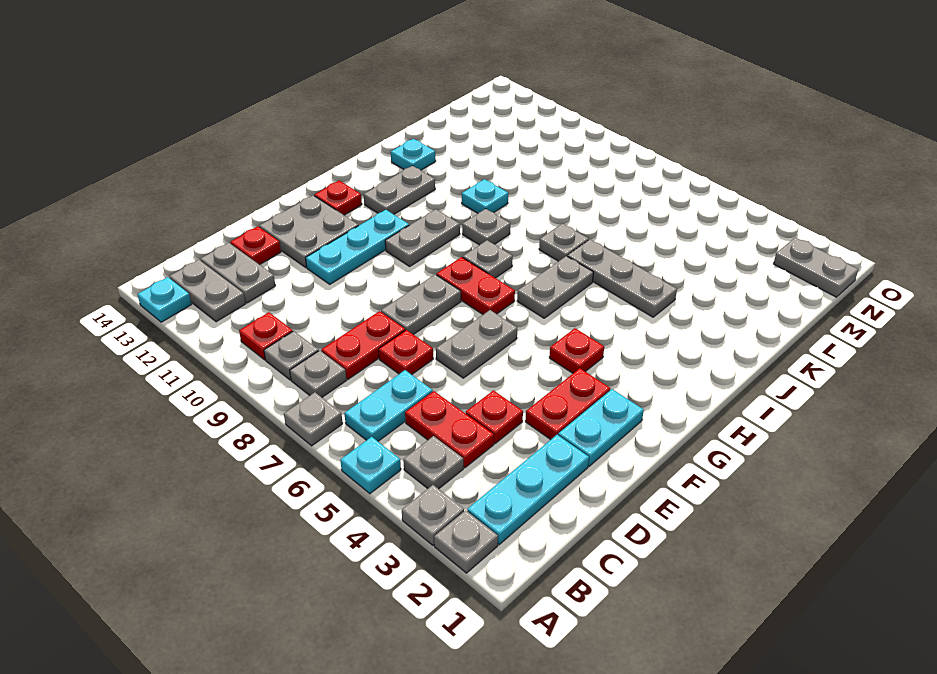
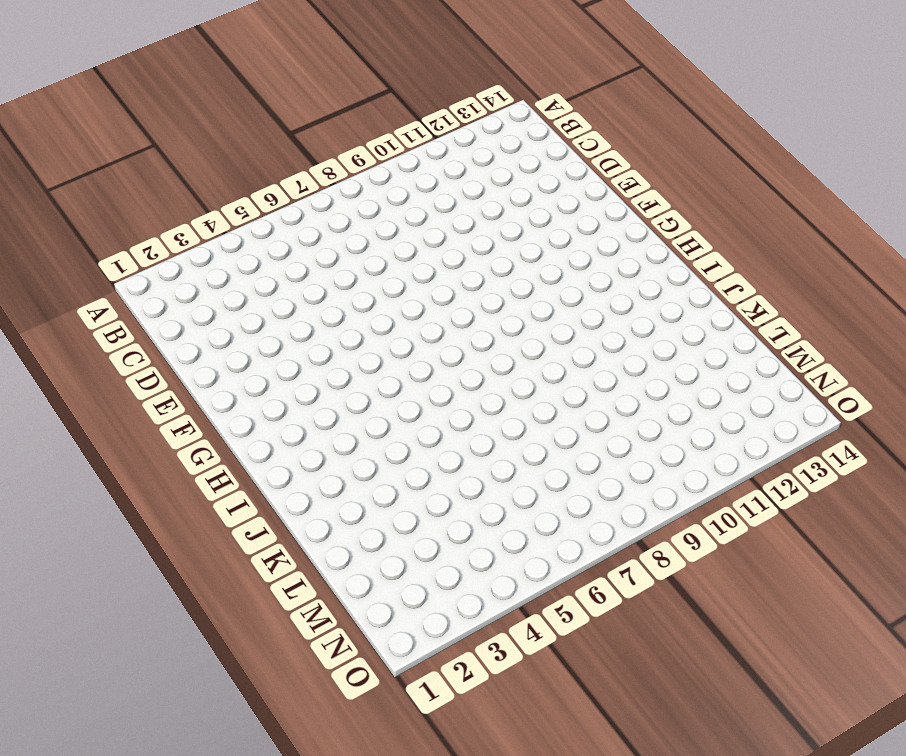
none -> grey plate A2 level 1
none -> grey plate A3 level 1
none -> cyan plate A5 level 1
none -> grey plate A7 level 1

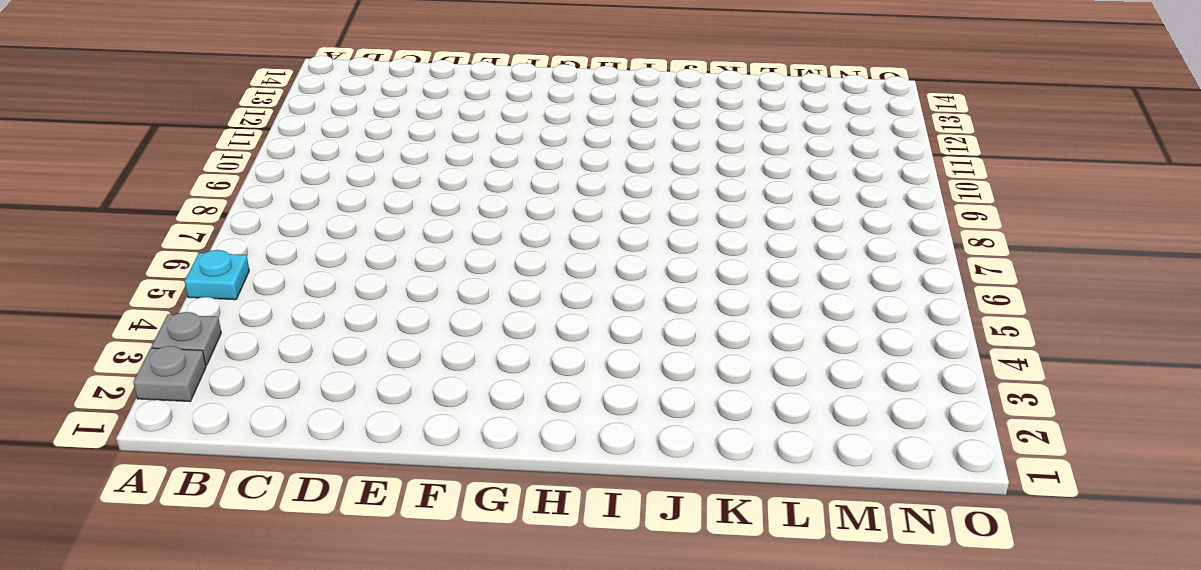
none -> grey plate A7 level 1
none -> cyan plate A13 level 1
none -> cyan plate B2:D2 level 1
none -> grey plate B4 level 1

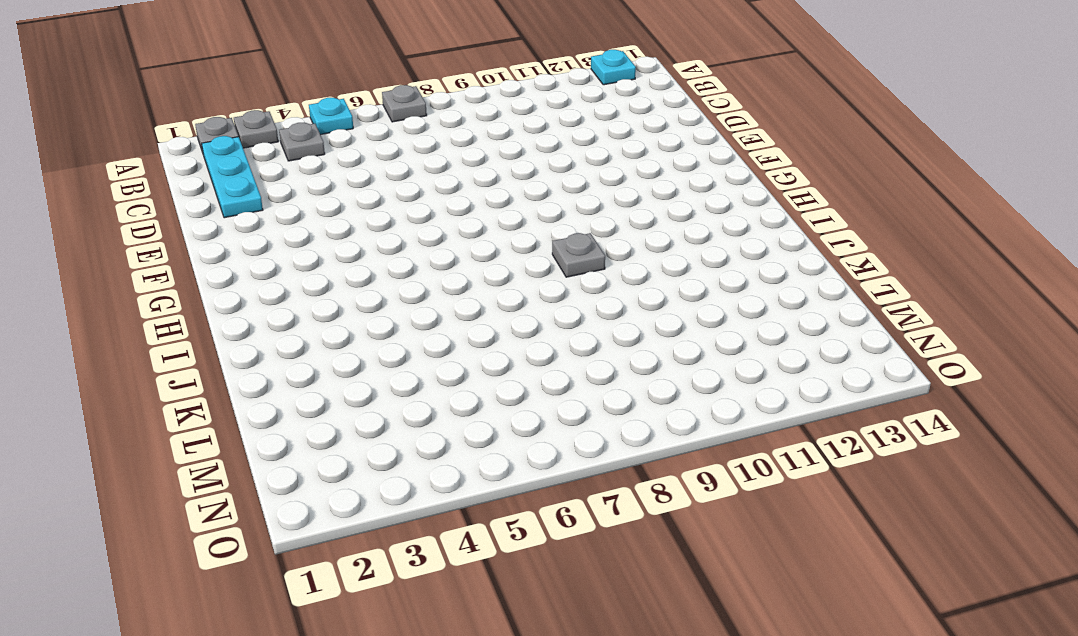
none -> cyan plate B6:C6 level 1
none -> grey plate B8 level 1
none -> grey plate B9 level 1
none -> red plate B10 level 1

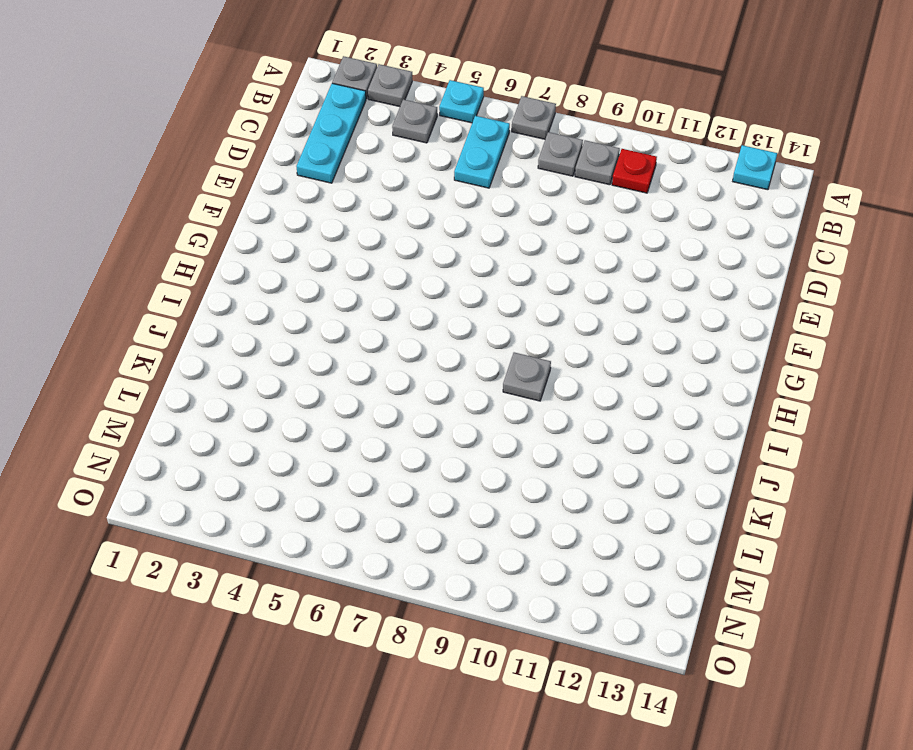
none -> grey plate B12:B13 level 1
none -> red plate C4:C5 level 1
none -> red plate C8:D8 level 1
none -> grey plate C12:C13 level 1

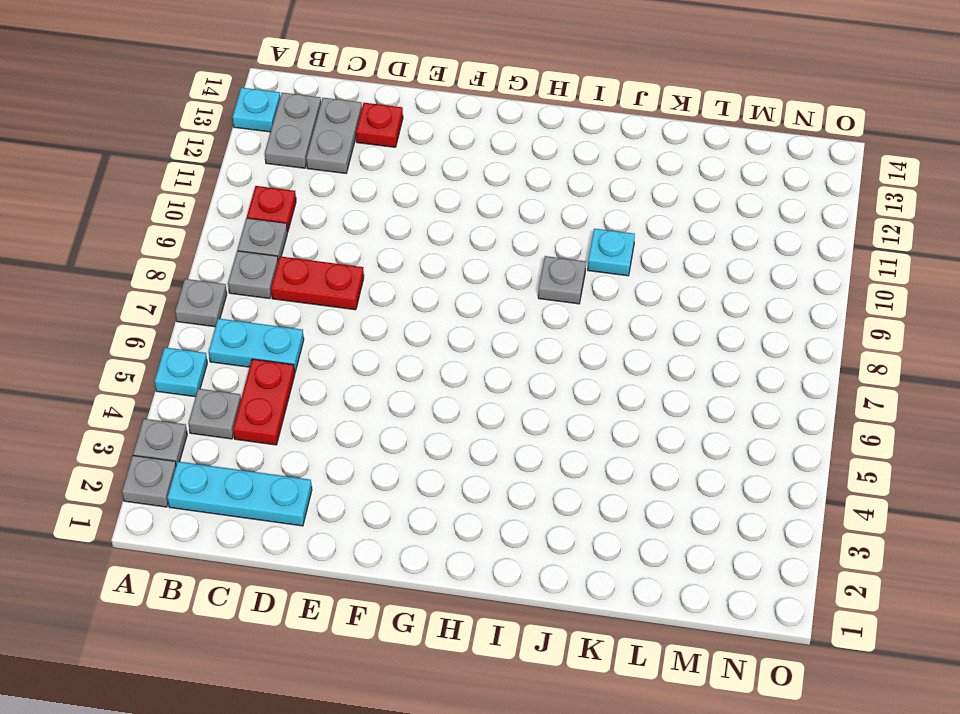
none -> red plate D4 level 1
none -> red plate D7 level 1
none -> cyan plate E2:F2 level 1
none -> red plate E3:F3 level 1

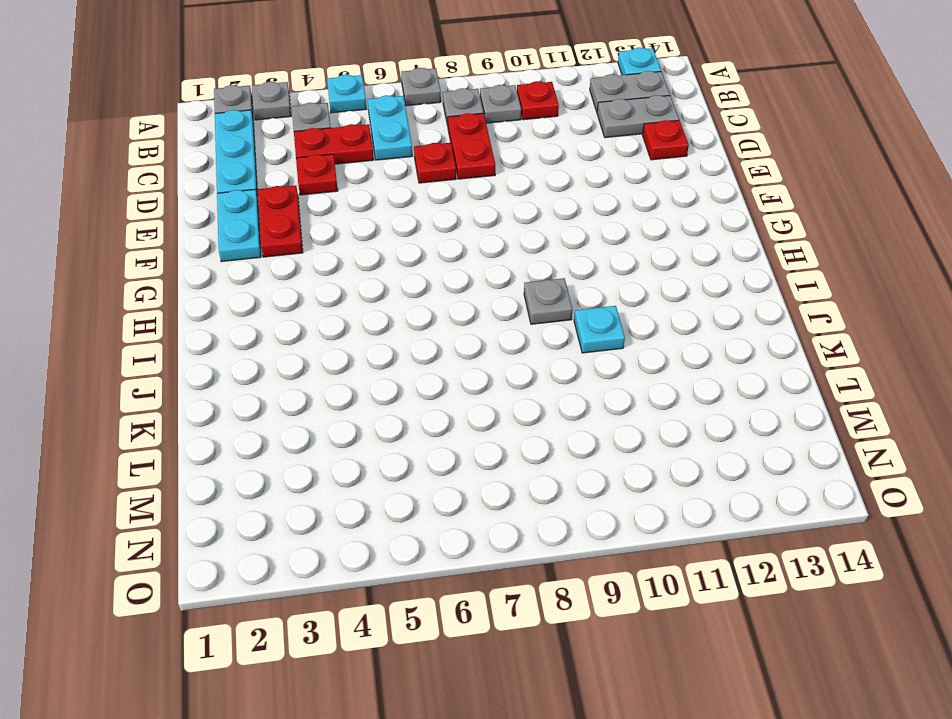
none -> grey plate E6:F6 level 1
none -> grey plate E8:F8 level 1
none -> cyan plate E11:G11 level 1
none -> grey plate E12:F13 level 1

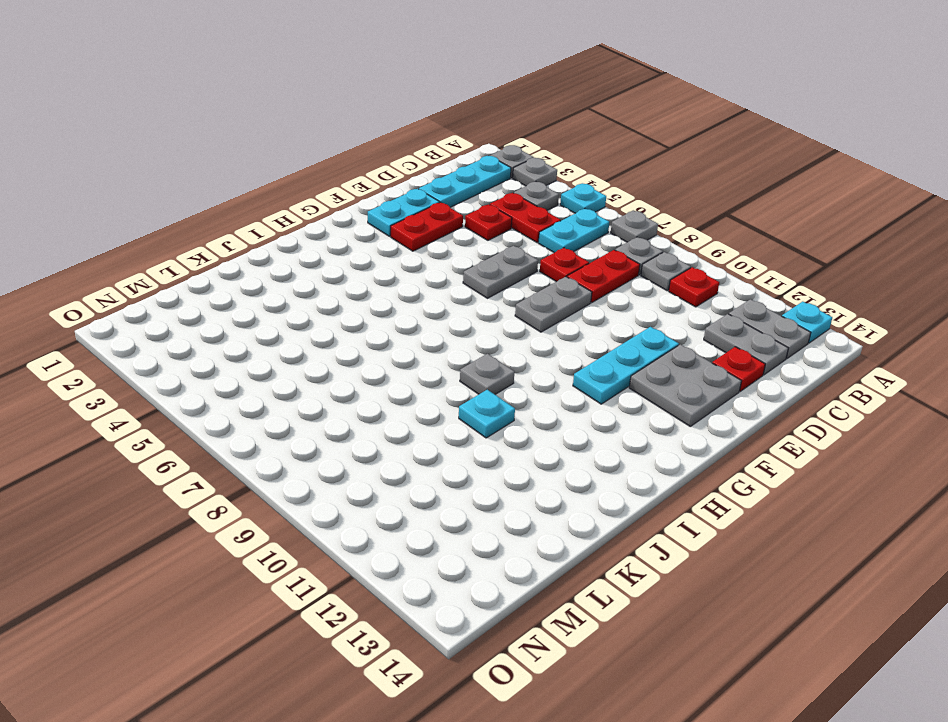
none -> red plate G4 level 1
none -> red plate G7:G8 level 1
none -> grey plate G10:H10 level 1
none -> red plate G13 level 1

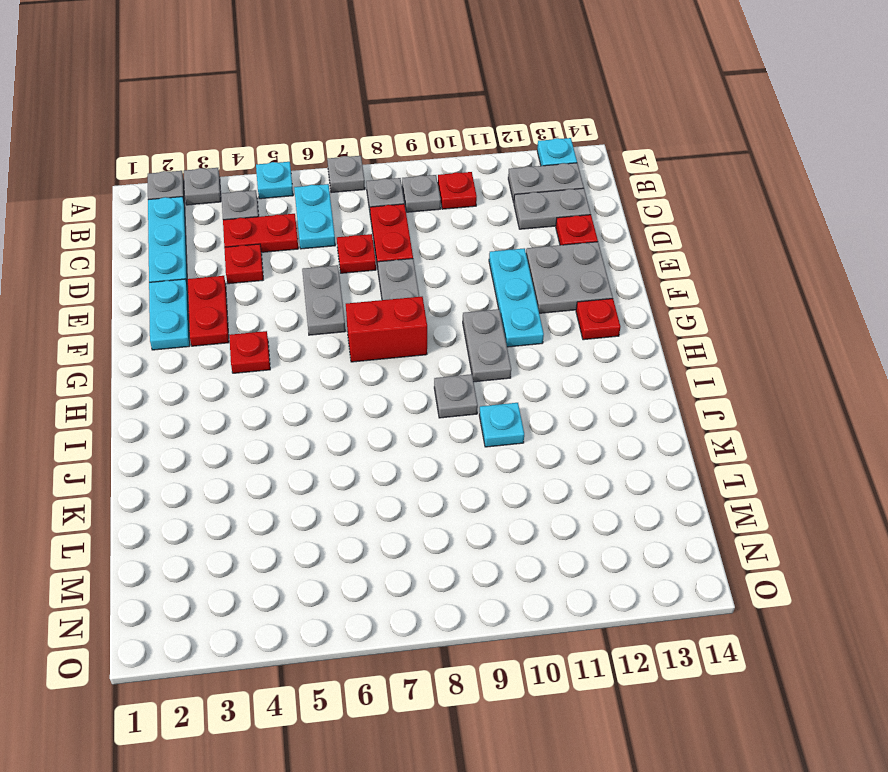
red brick G7:G8 level 1 -> red plate G7:G8 level 1
none -> grey plate H6:I6 level 1
none -> grey plate H8 level 1
none -> grey plate H12:I12 level 1
none -> grey plate J4:J6 level 1

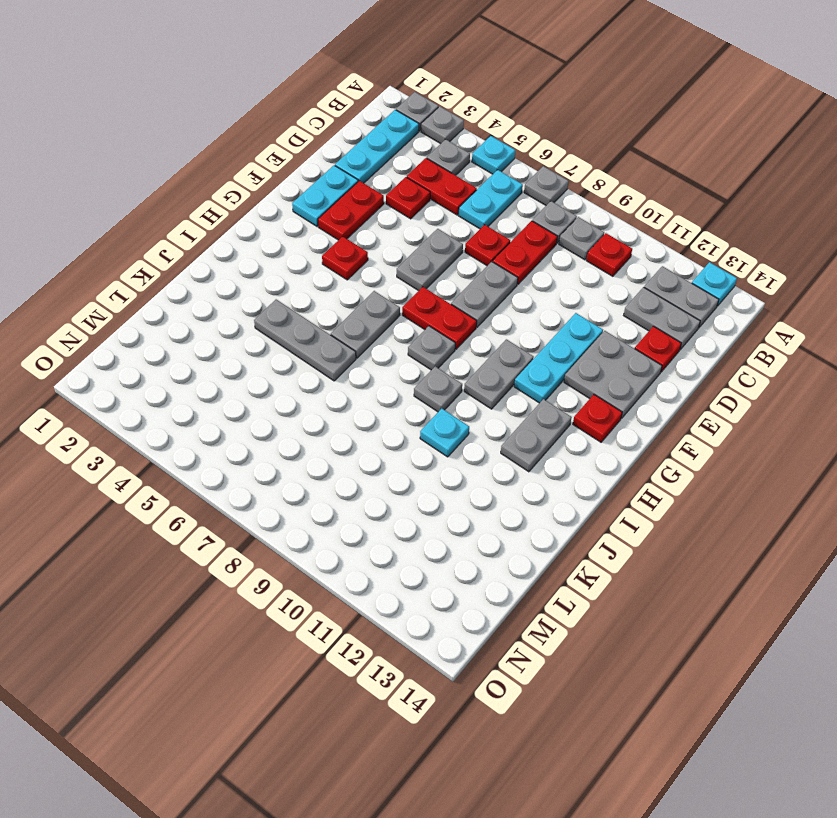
none -> grey plate J7 level 1
none -> cyan plate J13 level 1
none -> grey plate N1:N2 level 1

